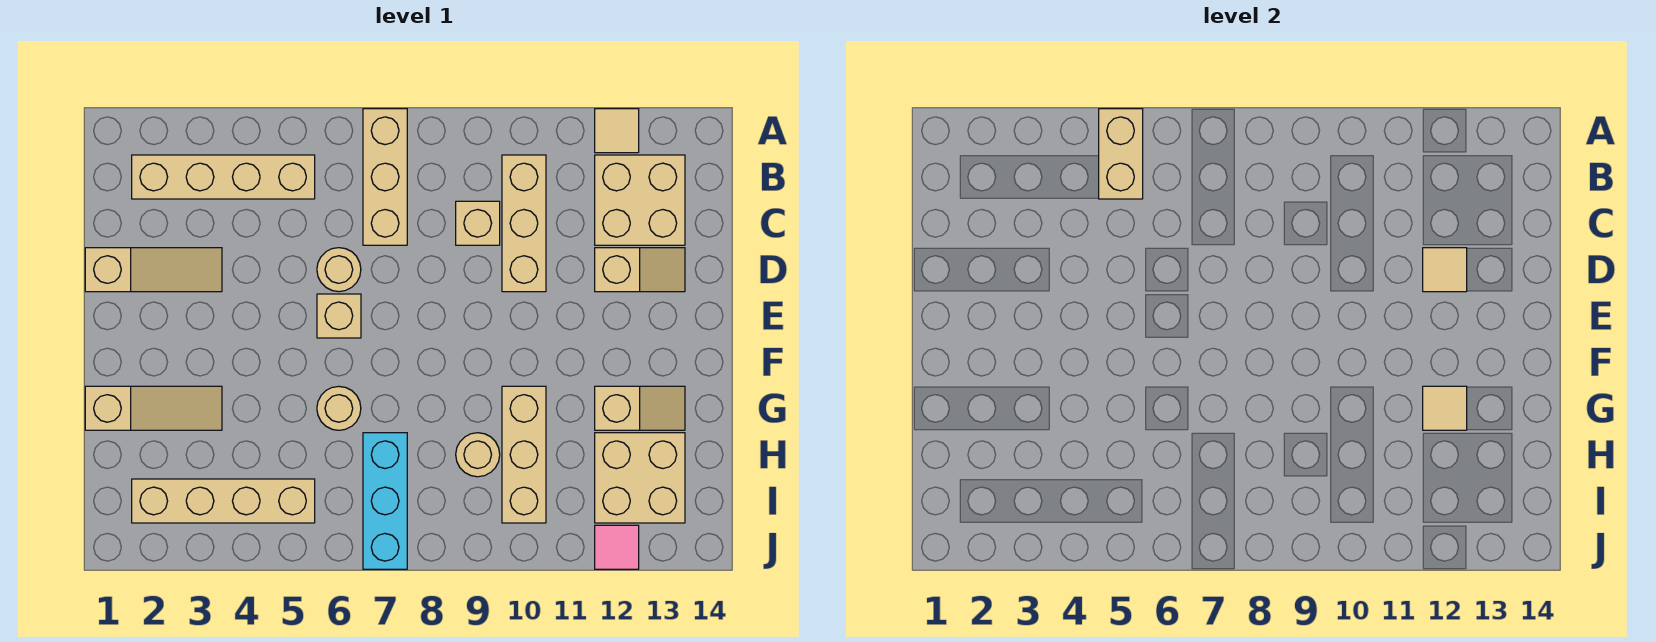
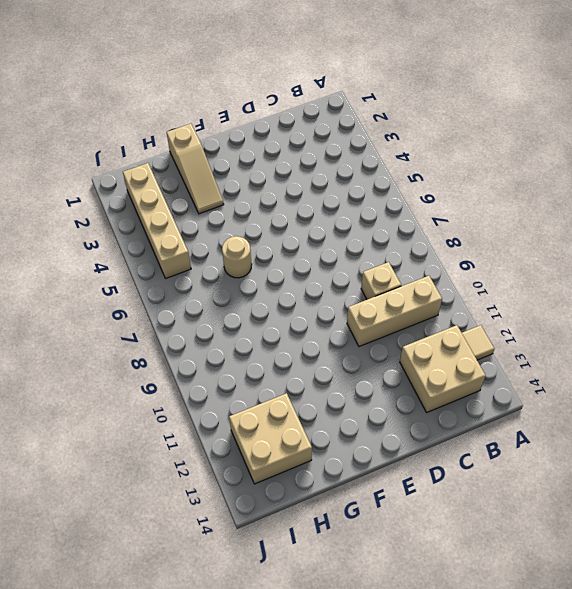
none -> tan brick A7:C7 level 1
none -> tan brick B2:B5 level 1
none -> tan slope D1:D3 level 1 top 1

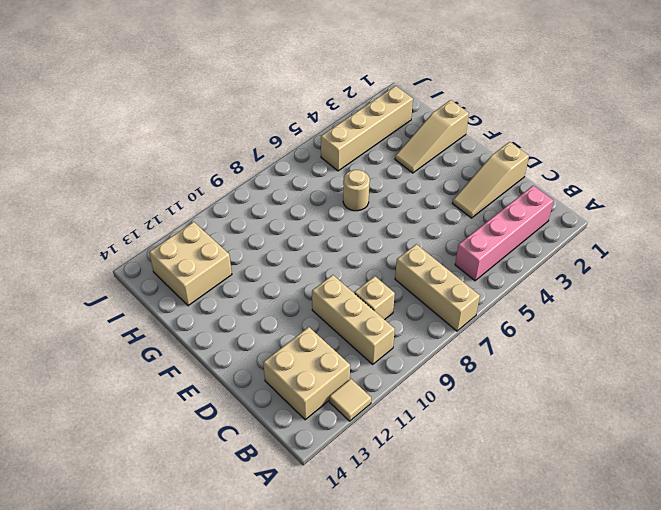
pink brick B2:B5 level 1 -> tan brick B2:B5 level 1
none -> tan round brick D6 level 1
none -> tan slope D12:D13 level 1 top 12
none -> tan brick E6 level 1

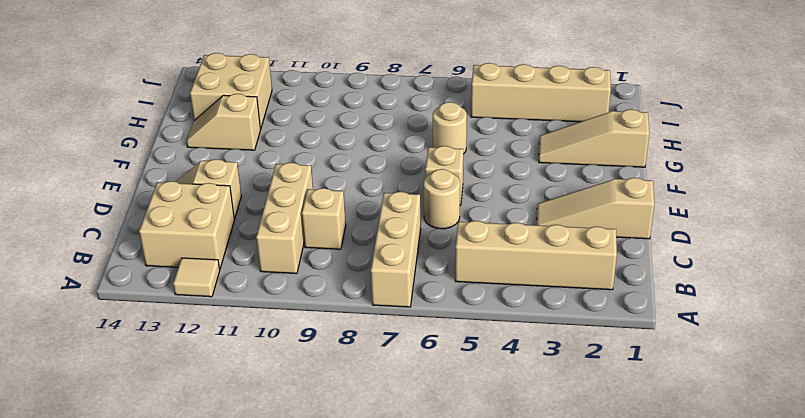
none -> tan brick G10:I10 level 1
none -> cyan brick H7:J7 level 1
none -> tan round brick H9 level 1

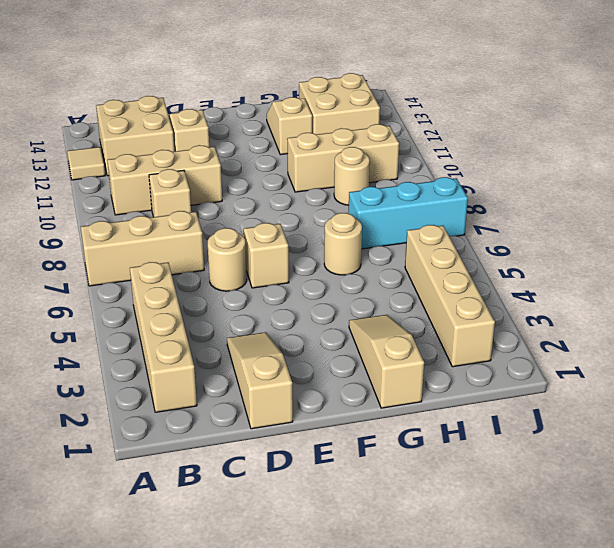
none -> pink tile J12 level 1
none -> tan brick A5:B5 level 2
none -> tan tile D12 level 2

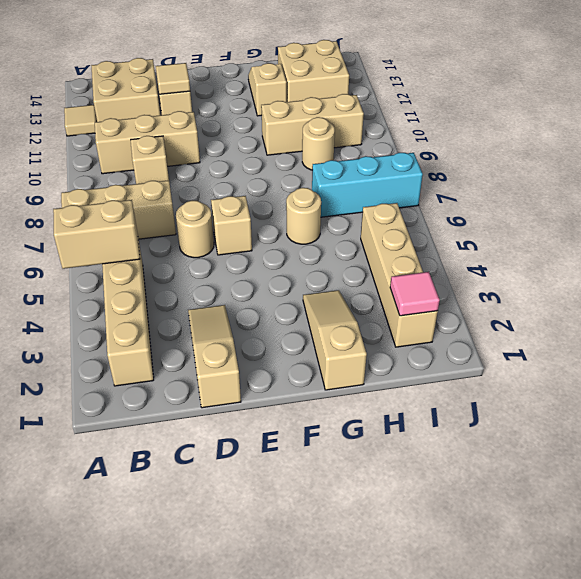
pink tile I2 level 2 -> pink tile J12 level 1
none -> tan tile G12 level 2

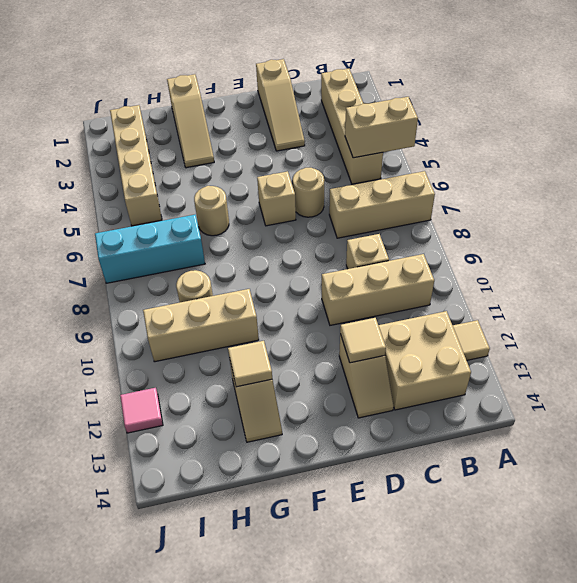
none -> tan brick H12:I13 level 1

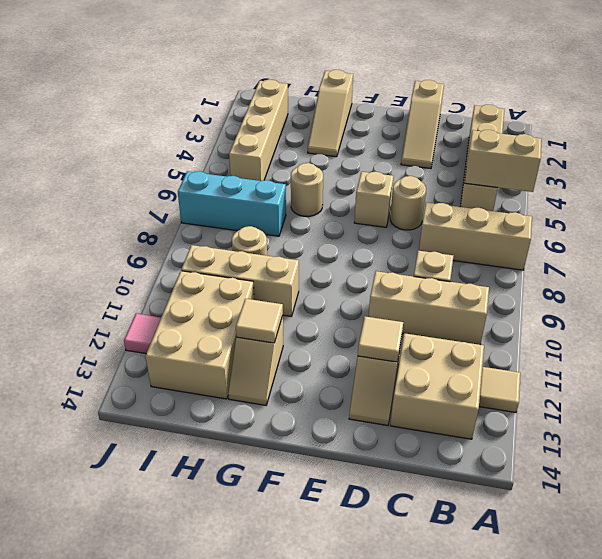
tan brick H11:I13 level 1 -> tan brick H12:I13 level 1

